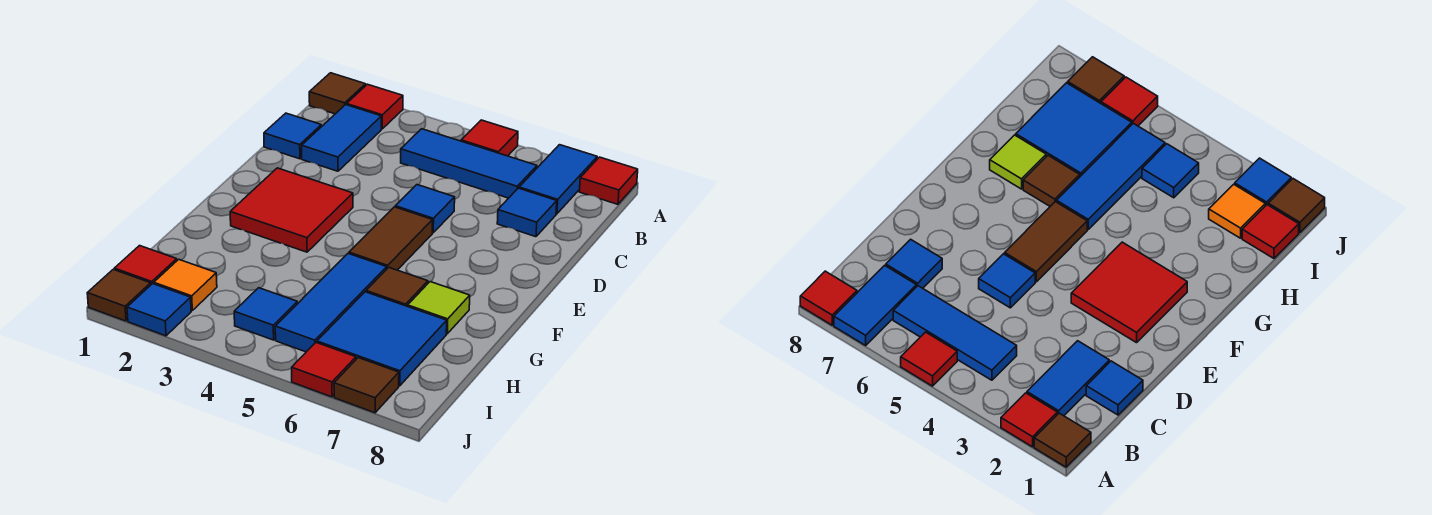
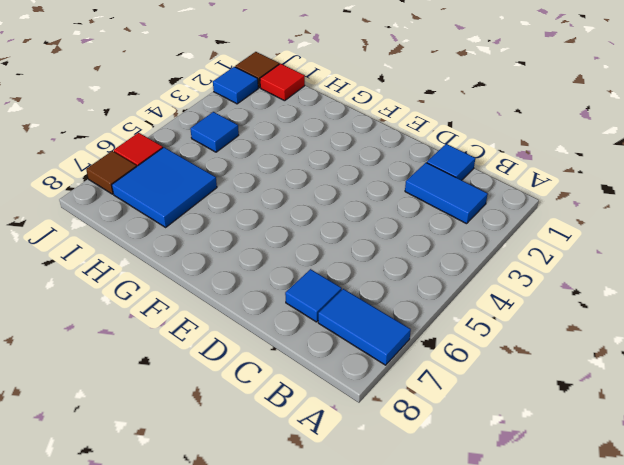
none -> brown tile A1 level 1
none -> red tile A2 level 1
none -> red tile A5 level 1

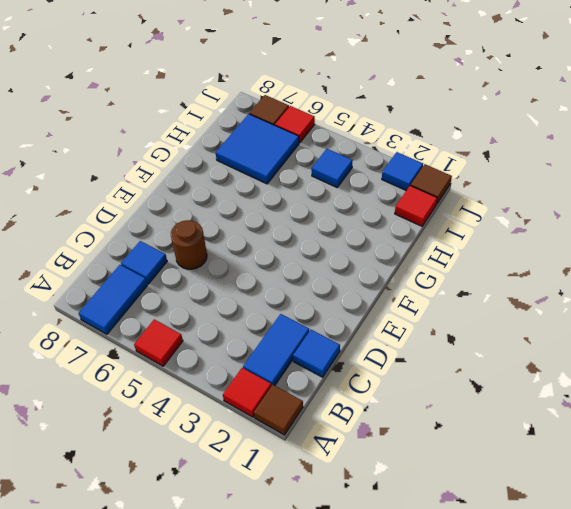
brown round brick D6 level 1 -> none
none -> red tile A8 level 1
none -> blue tile B4:B6 level 1
none -> blue tile D5 level 1

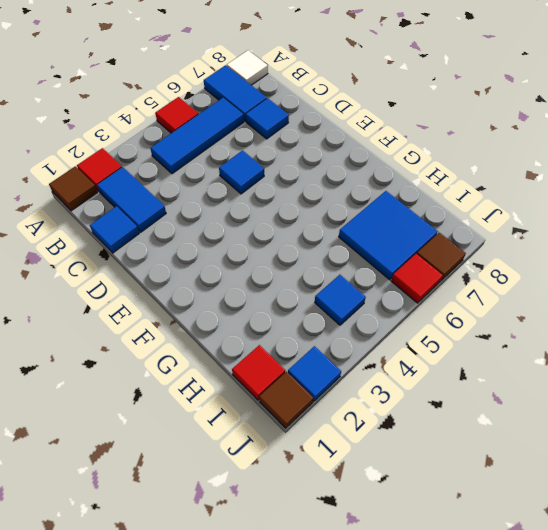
white tile A8 level 1 -> red tile A8 level 1
none -> red tile E2:F3 level 1
none -> brown tile E5:F5 level 1
none -> blue tile G5:I5 level 1

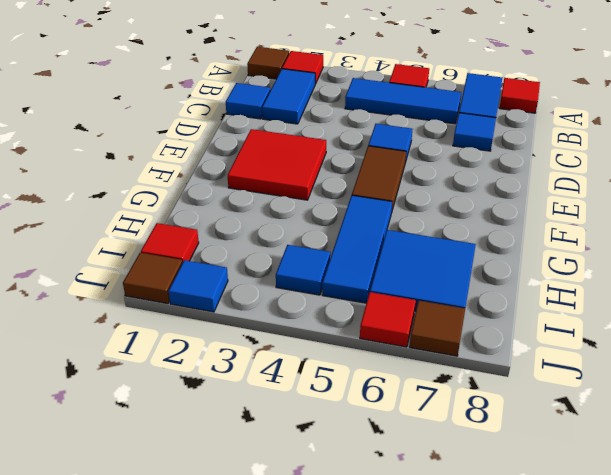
none -> brown tile G6 level 1
none -> lime tile G7 level 1
none -> orange tile I2 level 1

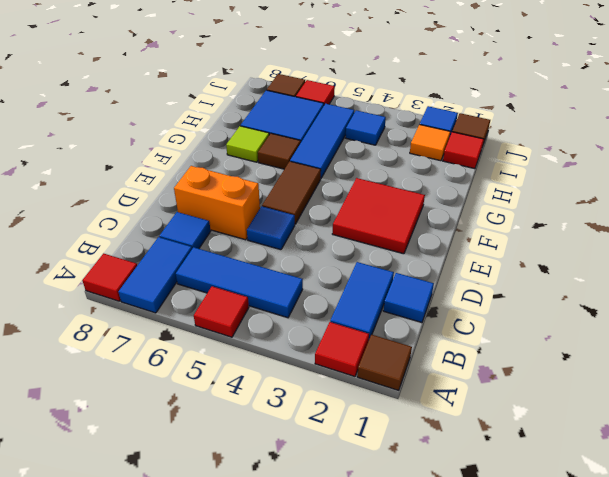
orange brick D6:D7 level 1 -> none

